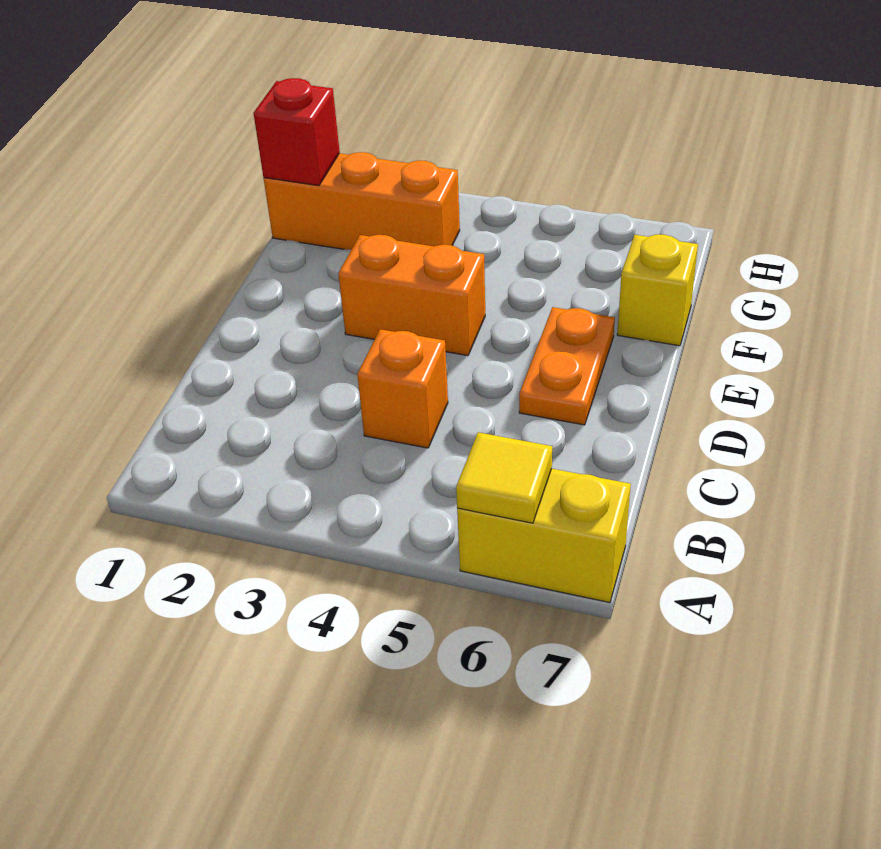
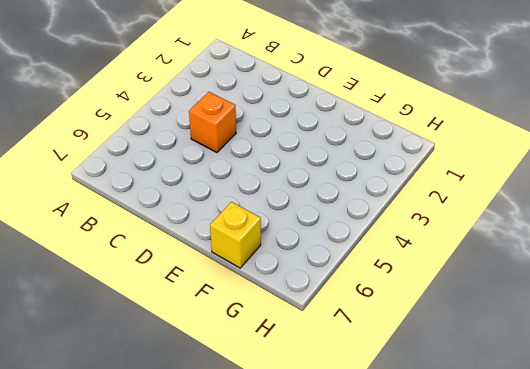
none -> yellow brick A6:A7 level 1
none -> orange plate D6:E6 level 1

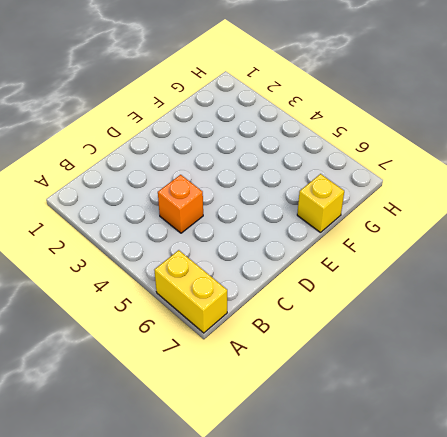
none -> orange plate D6:E6 level 1
none -> orange brick E3:E4 level 1

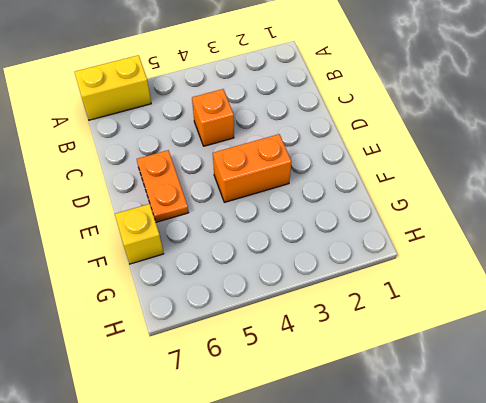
none -> orange brick G1:G3 level 1
none -> yellow tile A6 level 2

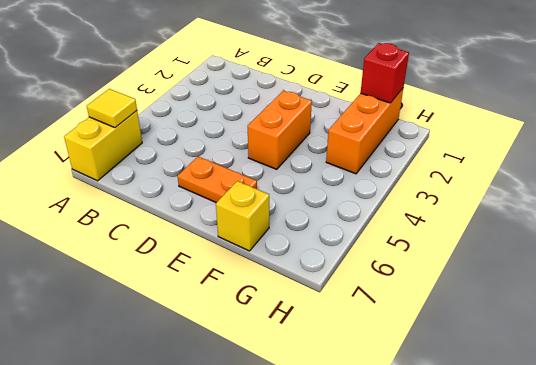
none -> orange brick C4 level 1

